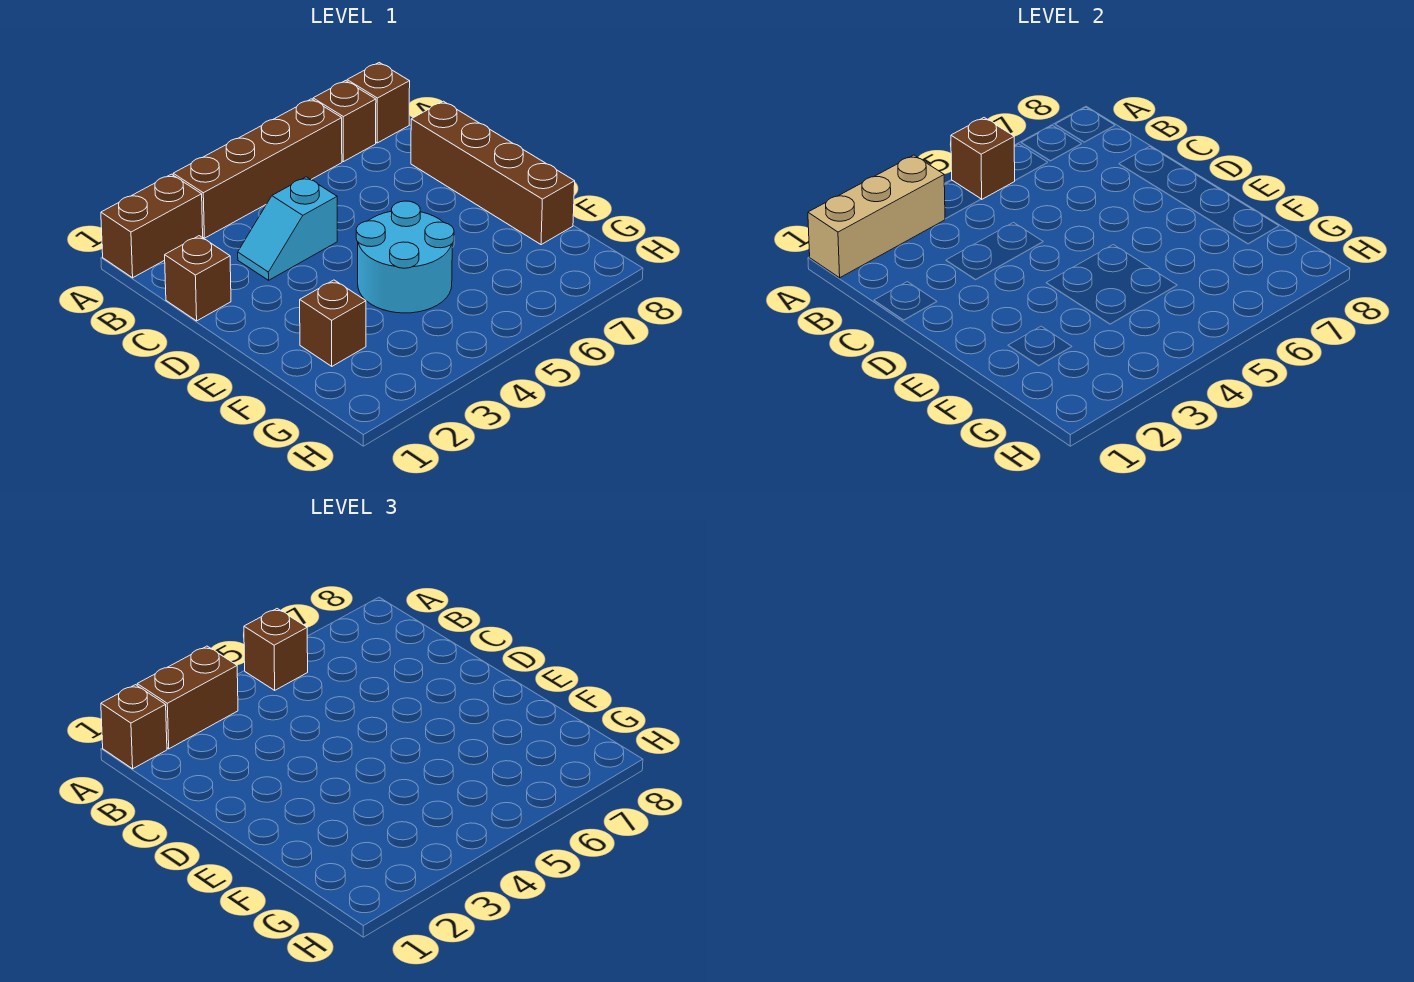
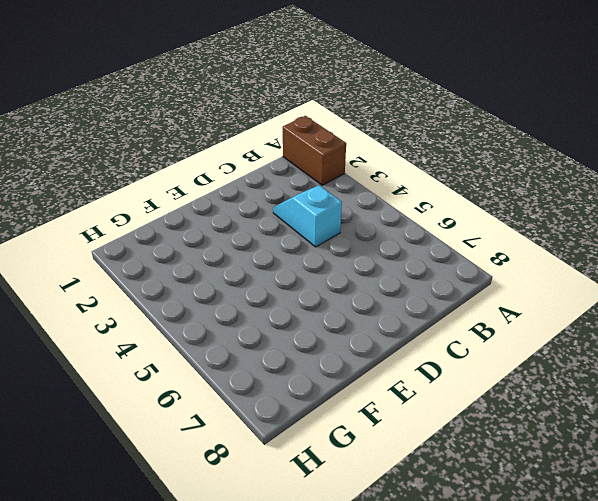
none -> brown brick A3:A6 level 1
none -> brown brick A7 level 1
none -> brown brick A8 level 1

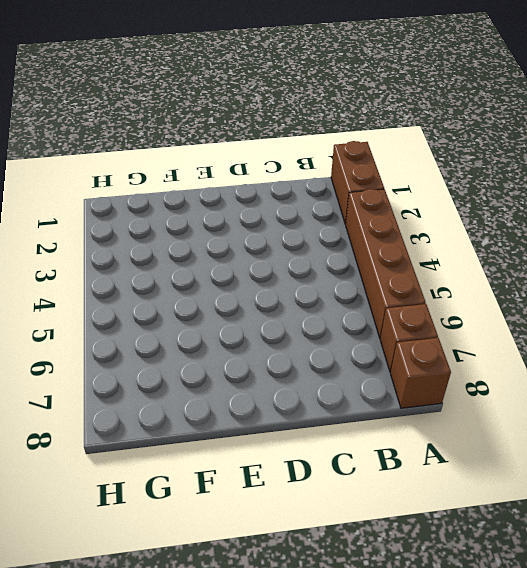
none -> brown brick C1 level 1
none -> cyan slope C3:C4 level 1 top 4
none -> brown brick C8:F8 level 1

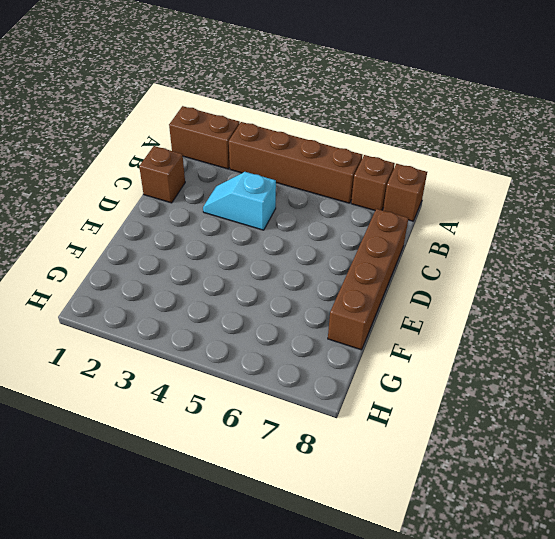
none -> cyan round brick E4:F5 level 1
none -> brown brick F2 level 1
none -> tan brick A1:A3 level 2

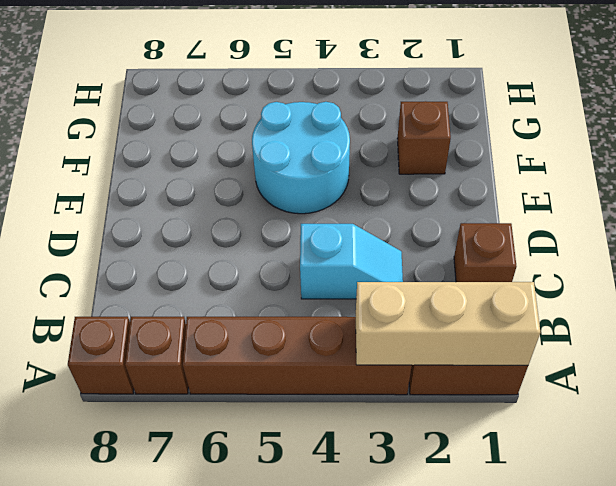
none -> brown brick C8:F8 level 1
none -> brown brick A5 level 2
none -> brown brick A1 level 3

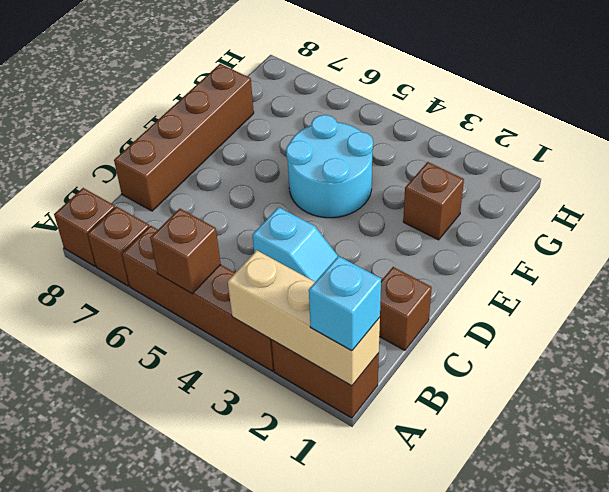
cyan brick A1 level 3 -> brown brick A1 level 3
none -> brown brick A2:A3 level 3
none -> brown brick A5 level 3

